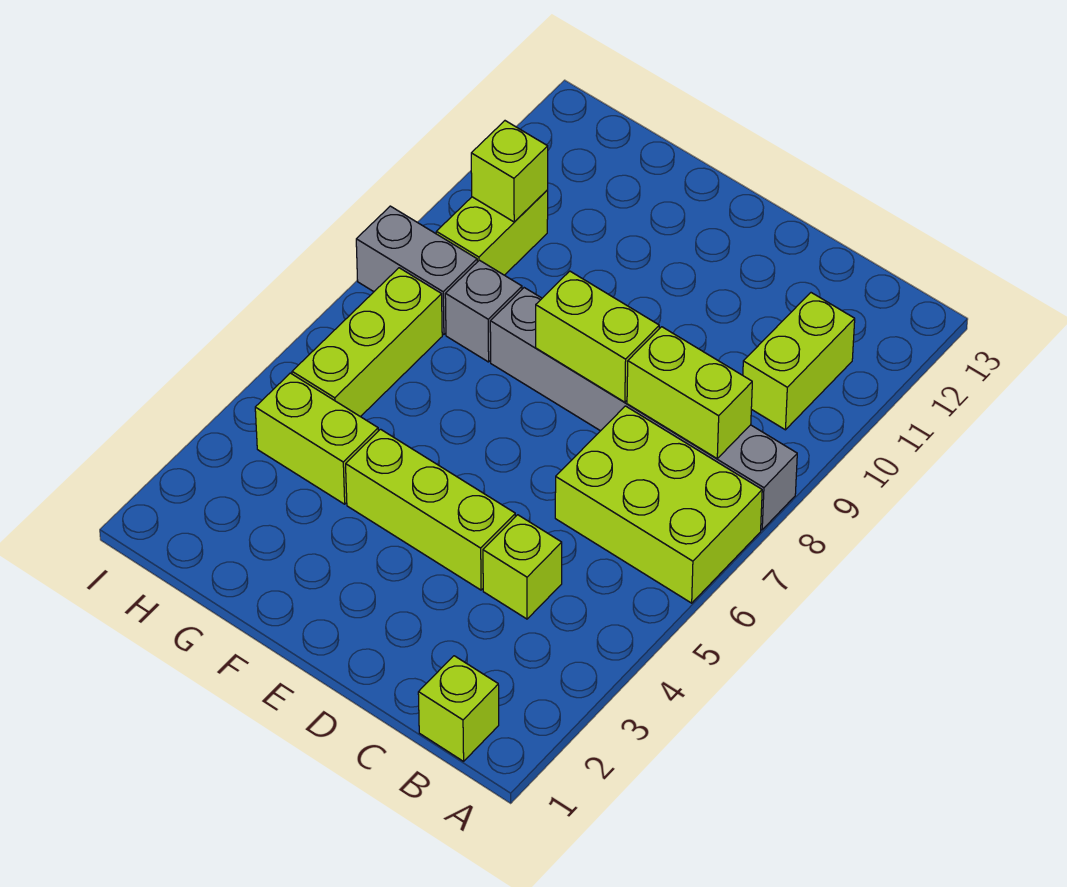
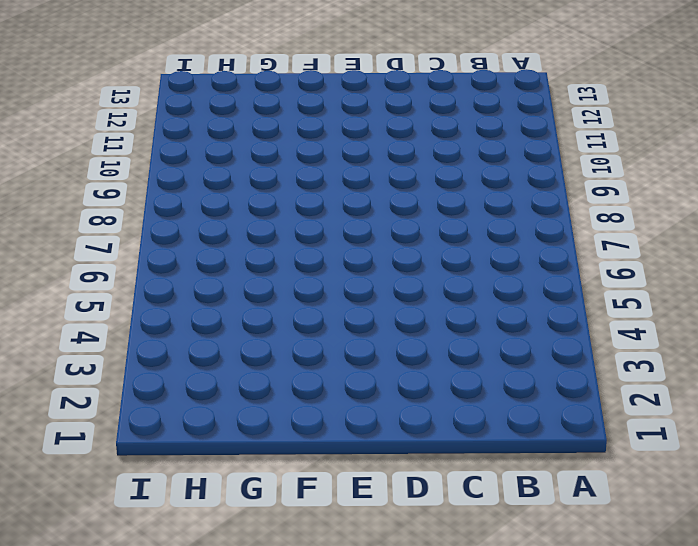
none -> lime brick A6:C7 level 1
none -> grey brick A8:F8 level 1
none -> lime brick B1 level 1

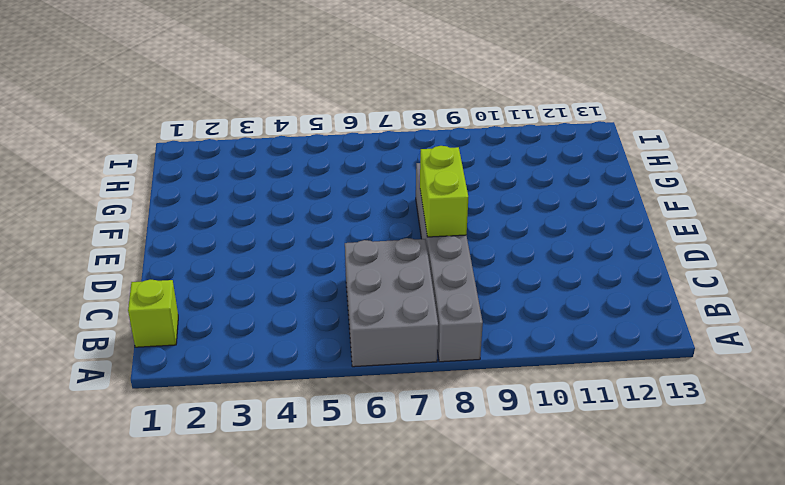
grey brick A6:C7 level 1 -> lime brick A6:C7 level 1
none -> lime brick B10:B11 level 1
none -> lime brick C4 level 1
none -> lime brick D4:F4 level 1

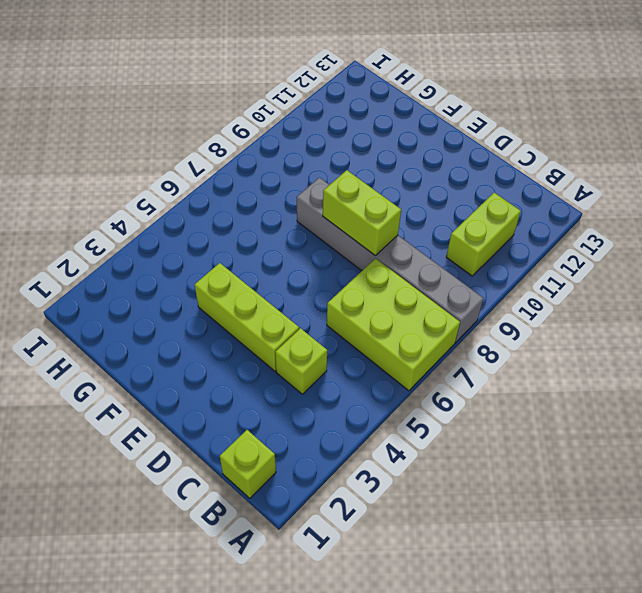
none -> lime brick G4:H4 level 1
none -> grey brick G8 level 1
none -> lime brick H5:H7 level 1

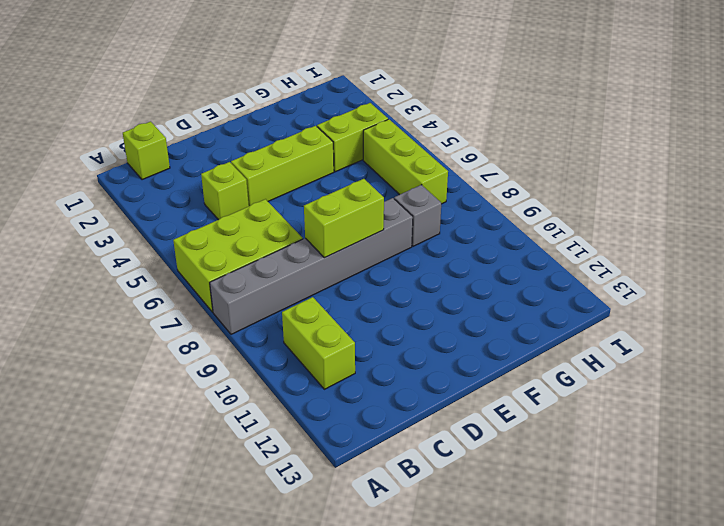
none -> grey brick H8:I8 level 1
none -> lime brick H9:H10 level 1
none -> lime brick B8:C8 level 2

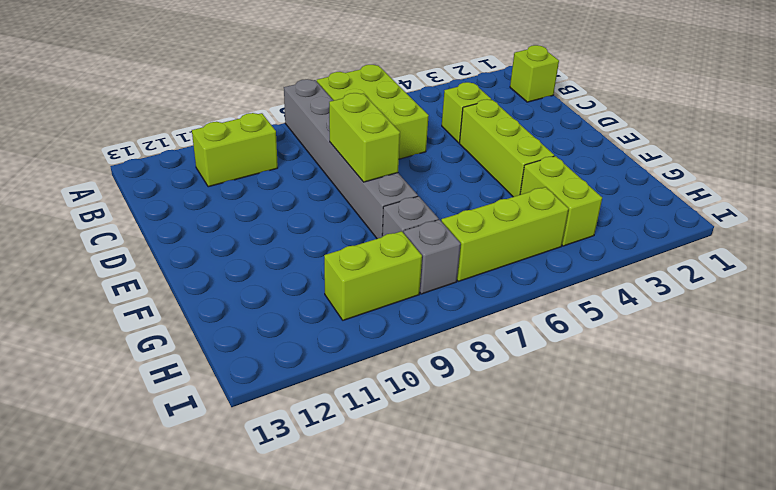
grey brick H8 level 1 -> grey brick H8:I8 level 1
none -> lime brick B8:C8 level 2
none -> lime brick H10 level 2

